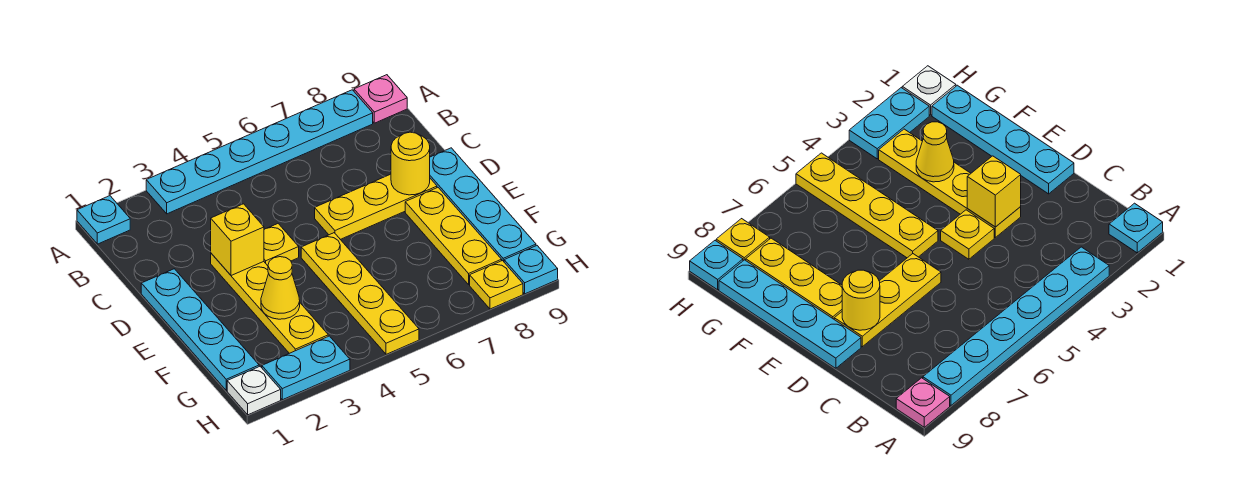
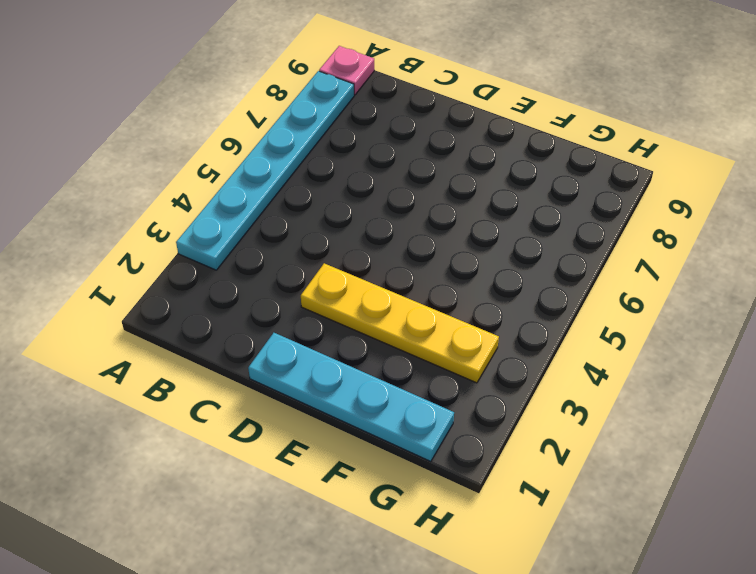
none -> cyan plate A1 level 1
none -> yellow plate D4 level 1
none -> yellow plate D6:D8 level 1

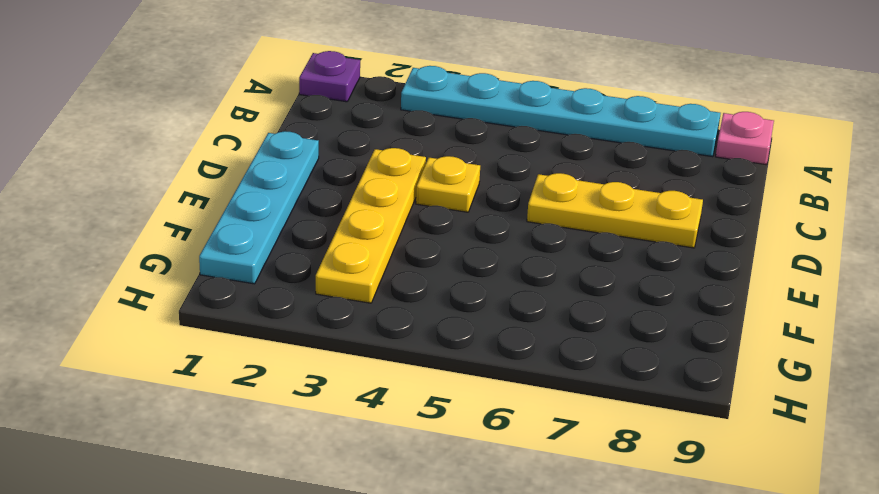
purple plate A1 level 1 -> cyan plate A1 level 1
none -> cyan plate D9:G9 level 1
none -> yellow plate E5:H5 level 1
none -> yellow plate E8:G8 level 1

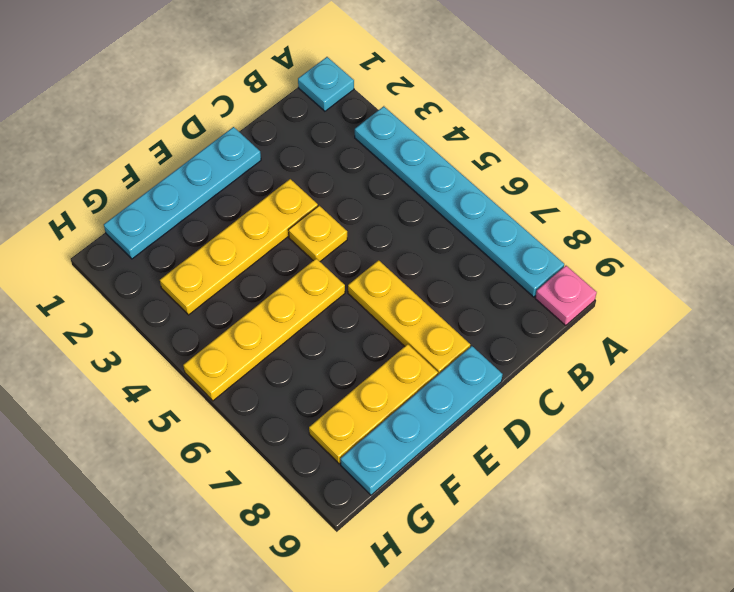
none -> white plate H1 level 1
none -> cyan plate H2:H3 level 1
none -> yellow plate H8 level 1

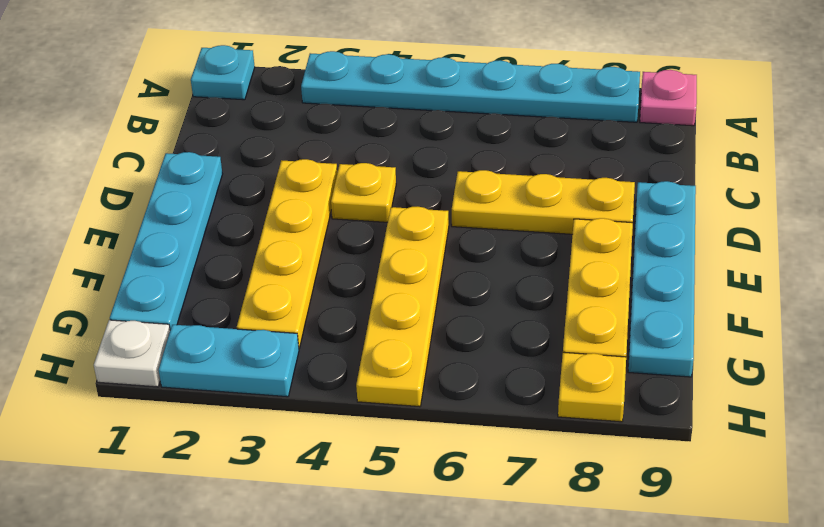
none -> cyan plate H9 level 1
none -> yellow brick D3 level 2
none -> yellow round brick D8 level 2

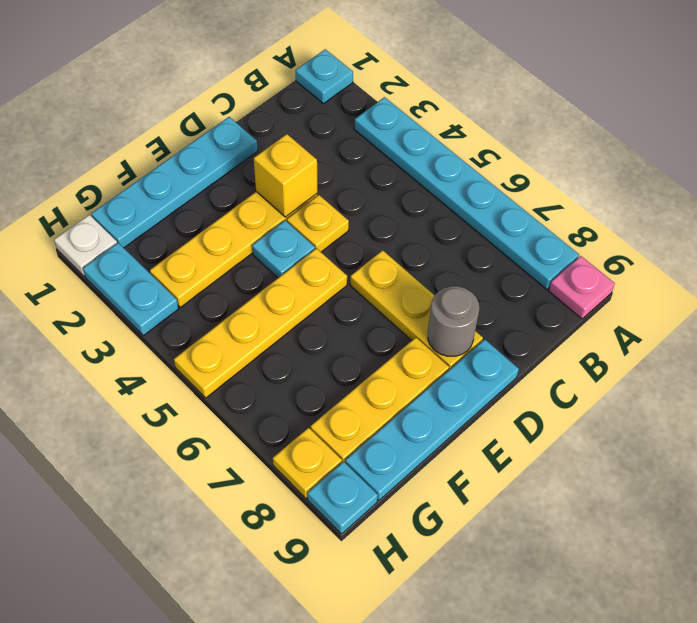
grey round brick D8 level 2 -> yellow round brick D8 level 2
cyan plate E4 level 1 -> none
none -> yellow cone F3 level 2

